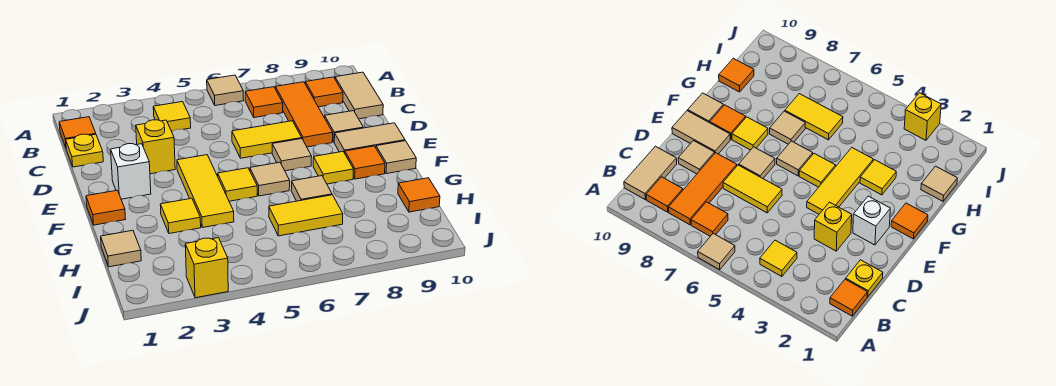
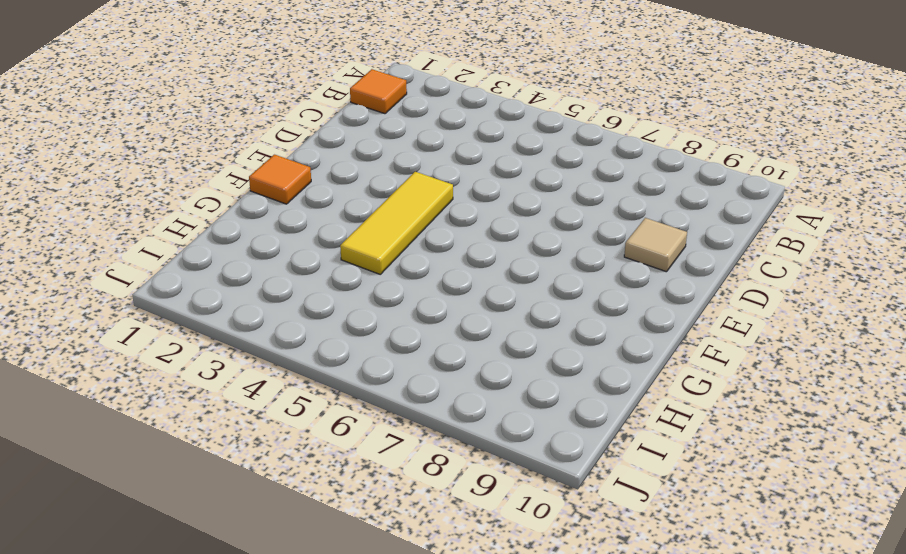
none -> tan tile A6 level 1
none -> yellow tile B4 level 1
none -> orange tile B7 level 1

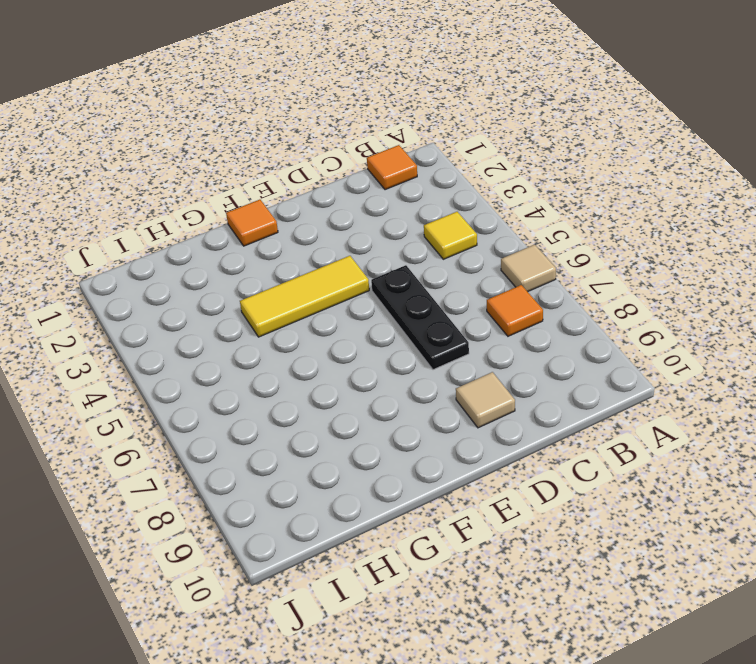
black plate D5:D7 level 1 -> yellow tile D6:D7 level 1
none -> orange tile B8:D8 level 1
none -> orange tile B9 level 1
none -> tan tile B10:C10 level 1

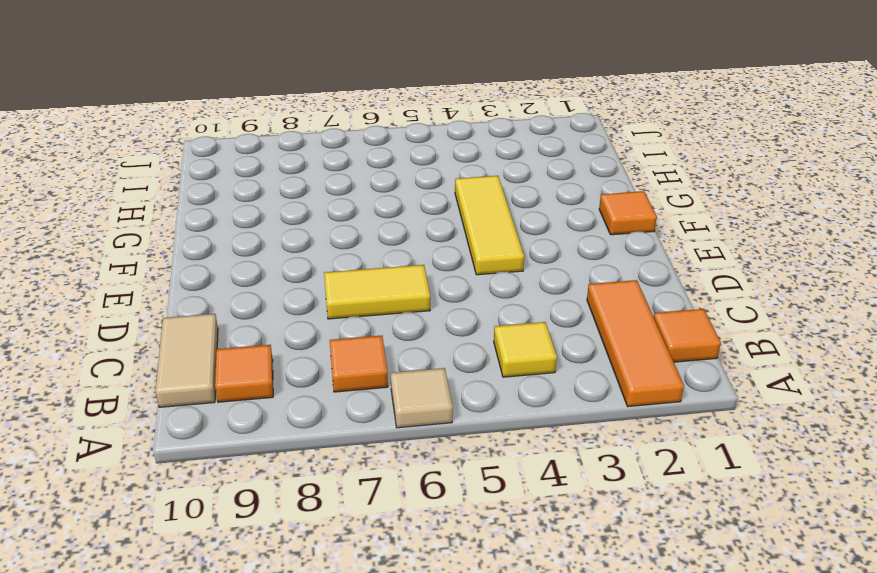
orange tile A2:C2 level 1 -> orange tile B8:D8 level 1
none -> yellow plate C1 level 1
none -> yellow brick D3 level 1
none -> tan tile D9 level 1

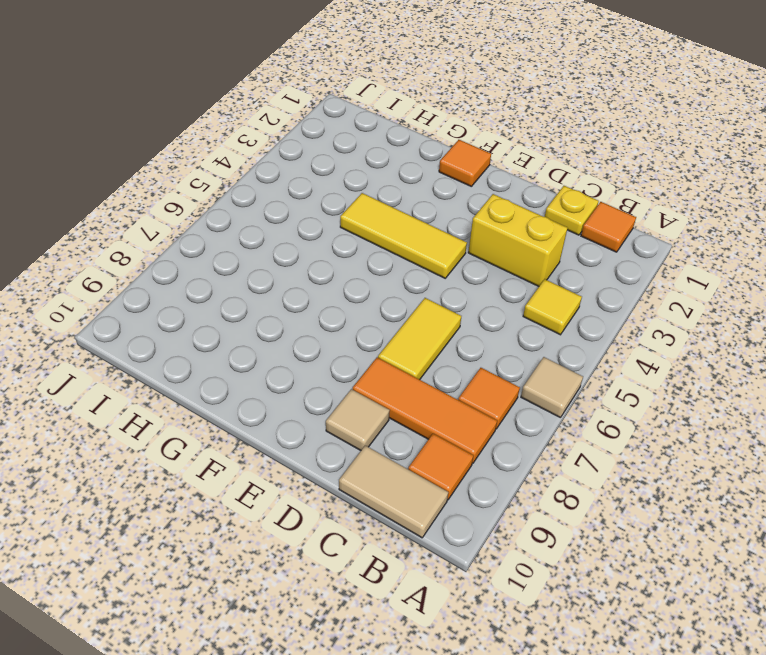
yellow brick C3:D3 level 1 -> yellow brick D3 level 1
none -> white brick E2 level 1
none -> tan tile E7 level 1
none -> tan tile E9:E10 level 1

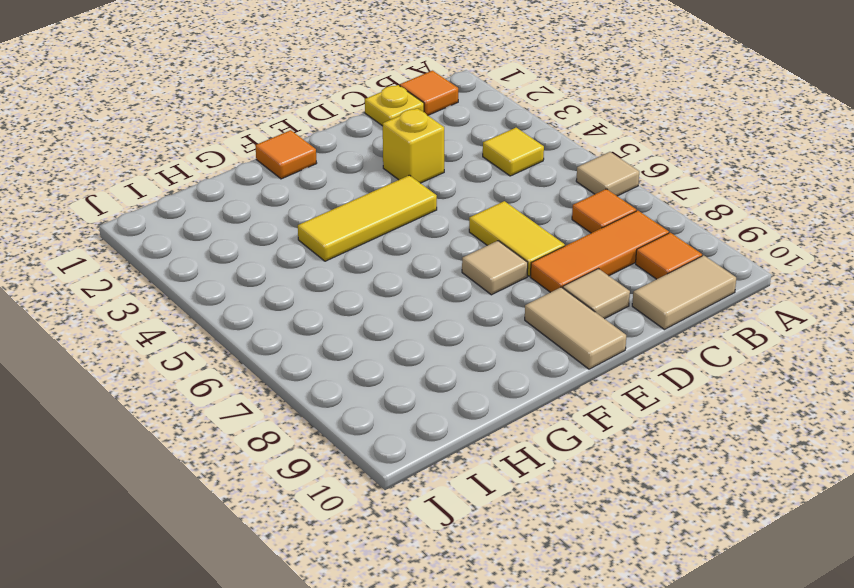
none -> white brick E2 level 1
none -> yellow tile F5 level 1
none -> tan tile F6 level 1

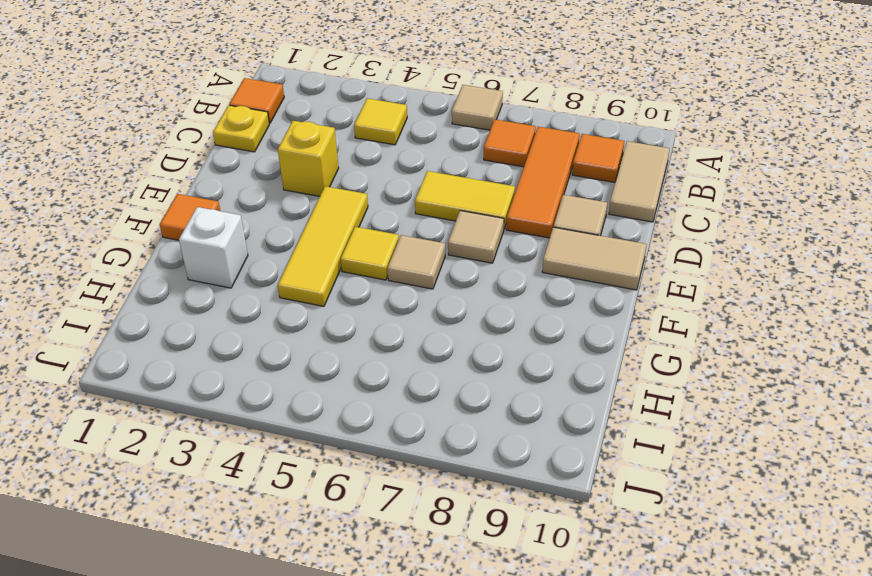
white brick G2 level 1 -> white brick E2 level 1
none -> yellow tile F8 level 1
none -> orange tile F9 level 1
none -> tan tile F10 level 1

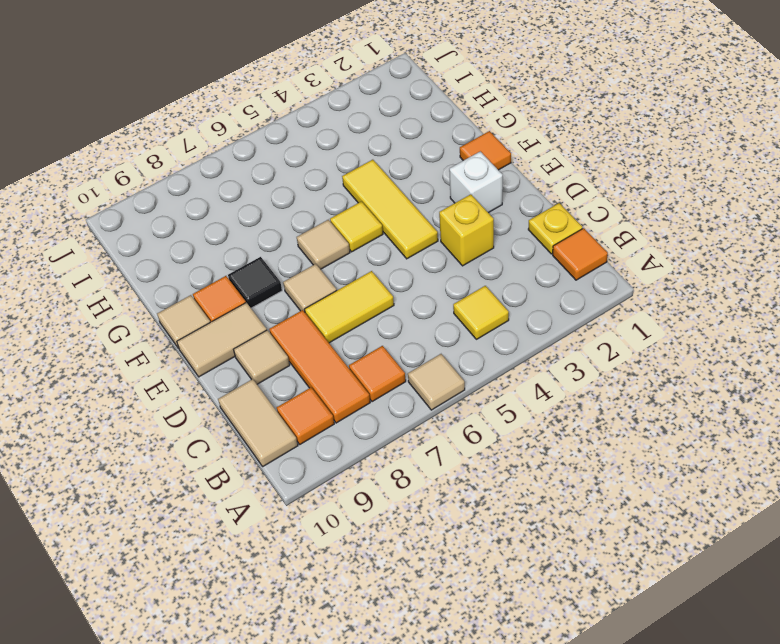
black tile F8 level 1 -> yellow tile F8 level 1
none -> yellow tile G3 level 1
none -> tan tile G7 level 1
none -> tan tile H1 level 1

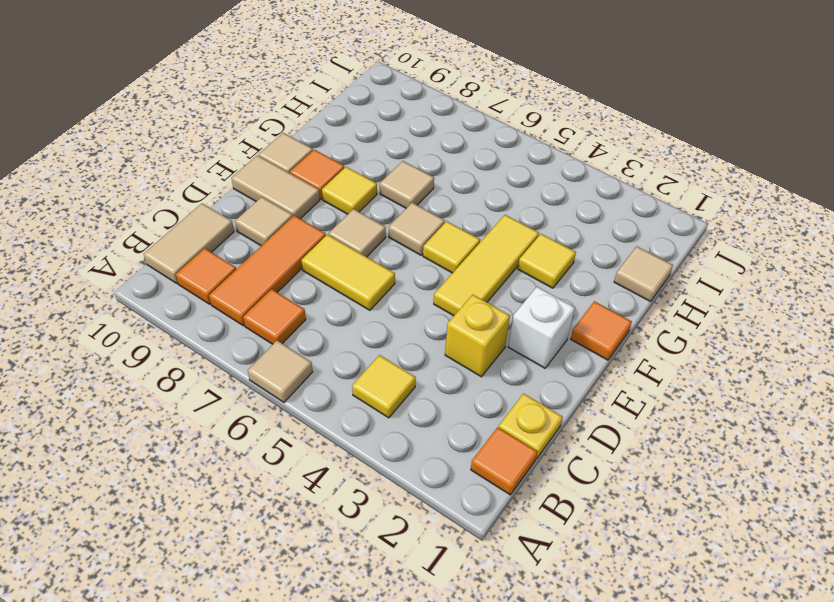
none -> yellow tile H6:H7 level 1
none -> orange tile H10 level 1
none -> yellow brick J3 level 1

